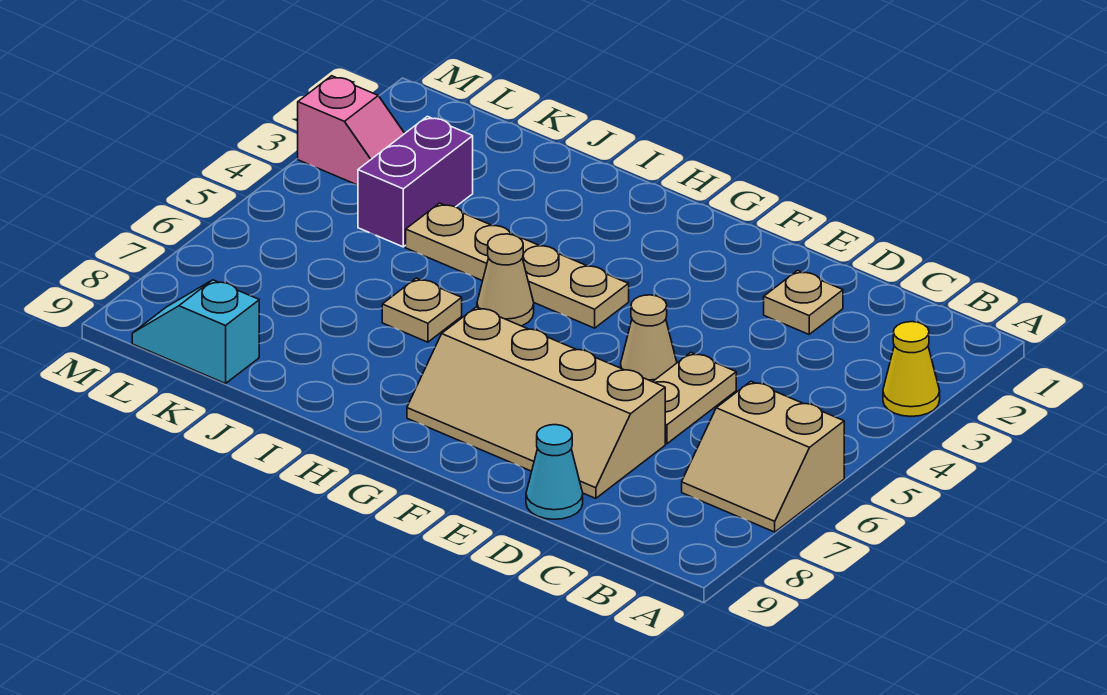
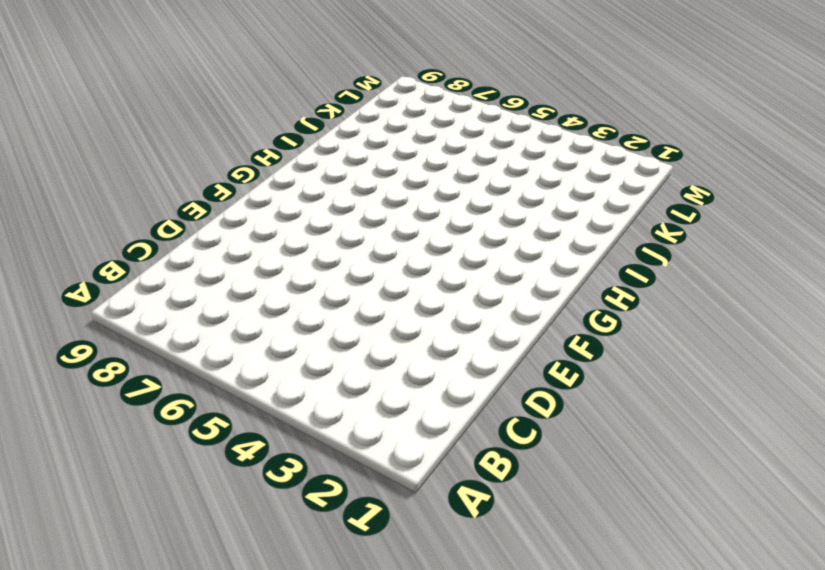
none -> yellow cone A3 level 1
none -> tan slope A6:B7 level 1 top 6
none -> tan plate D2 level 1

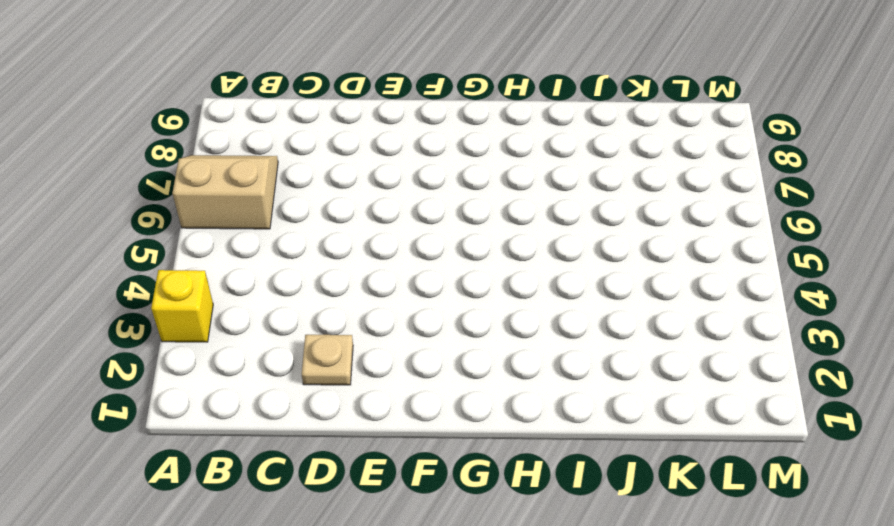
yellow brick A3 level 1 -> yellow cone A3 level 1
none -> tan plate D5:D6 level 1
none -> tan slope D7:G8 level 1 top 7
none -> cyan cone D9 level 1

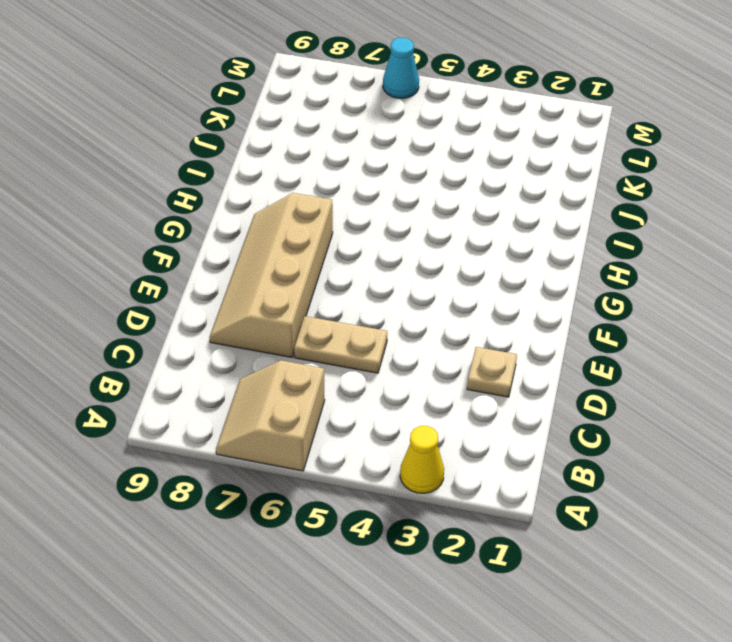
cyan cone M6 level 1 -> cyan cone D9 level 1
none -> tan cone E5 level 1
none -> tan plate G4:J4 level 1
none -> tan cone H5 level 1

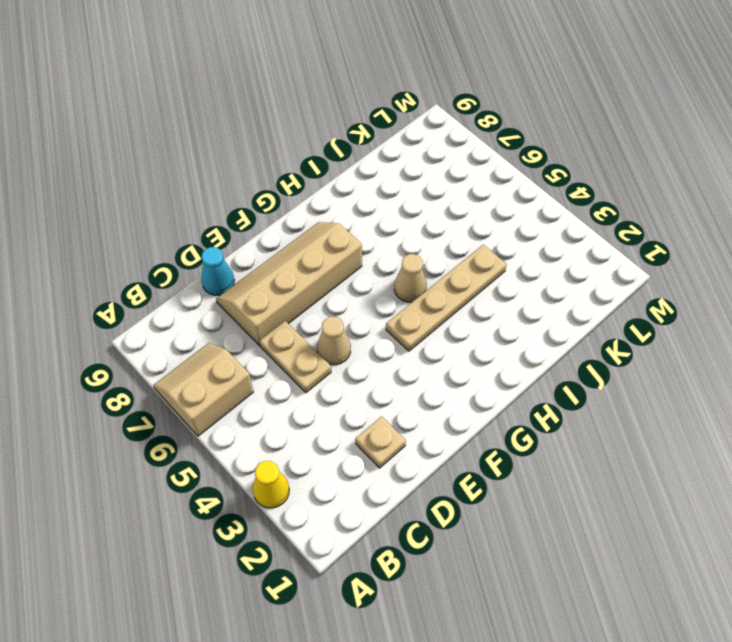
none -> tan plate I6 level 1
none -> purple brick K3:K4 level 1
none -> cyan slope K9:L9 level 1 top K

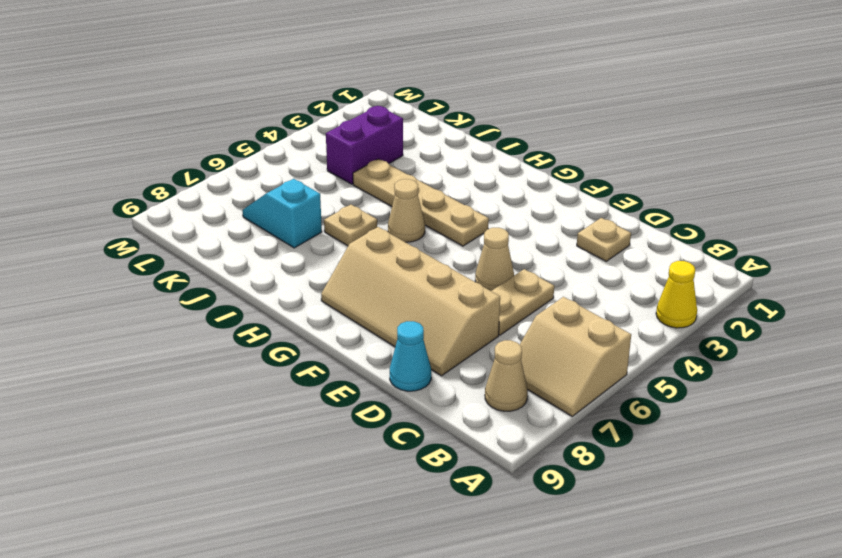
tan cone B8 level 1 -> none
cyan slope J7:K7 level 1 top J -> cyan slope K9:L9 level 1 top K
none -> pink slope L3:M3 level 1 top M

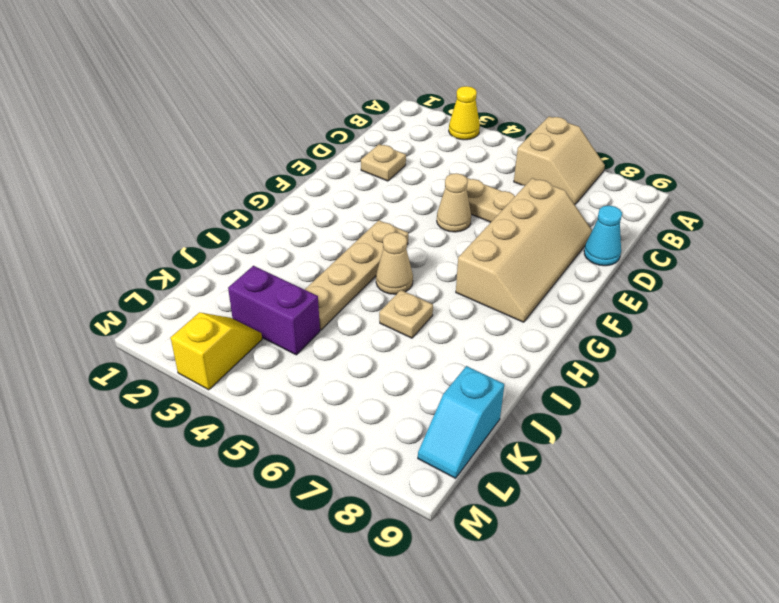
yellow slope L3:M3 level 1 top M -> pink slope L3:M3 level 1 top M

